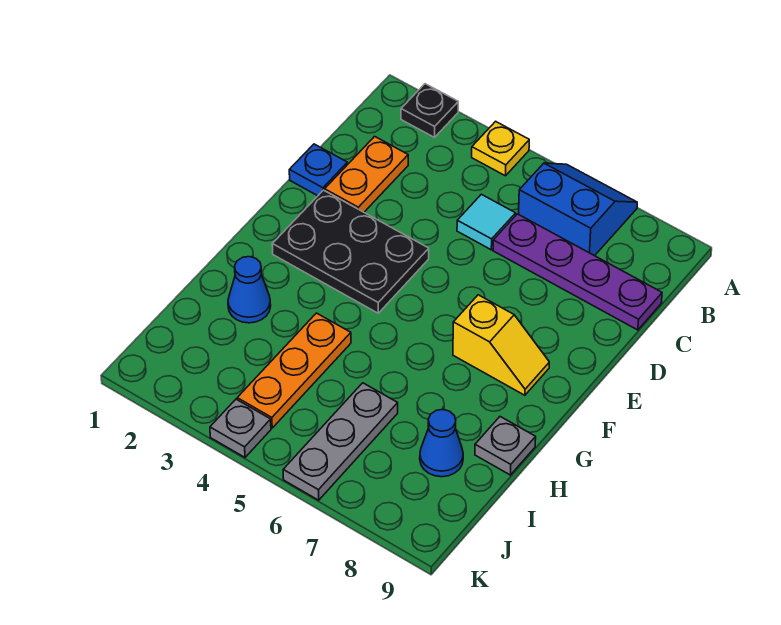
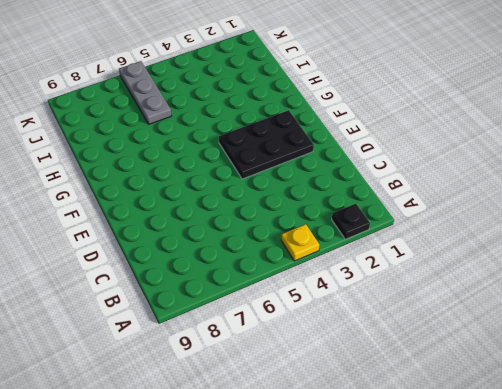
none -> blue slope A6:B7 level 1 top B
none -> orange plate C2:D2 level 1
none -> cyan tile C5 level 1

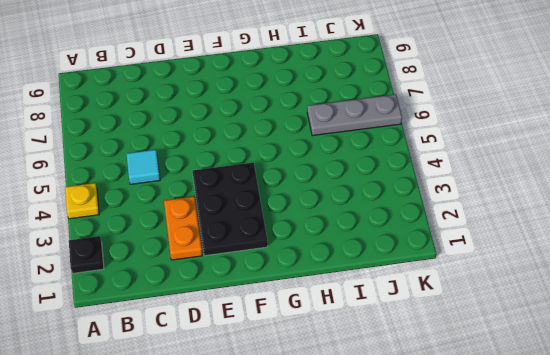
orange plate D2:D3 level 1 -> orange plate C2:D2 level 1
none -> blue slope A6:B7 level 1 top B
none -> purple plate C6:C9 level 1
none -> blue plate D1 level 1

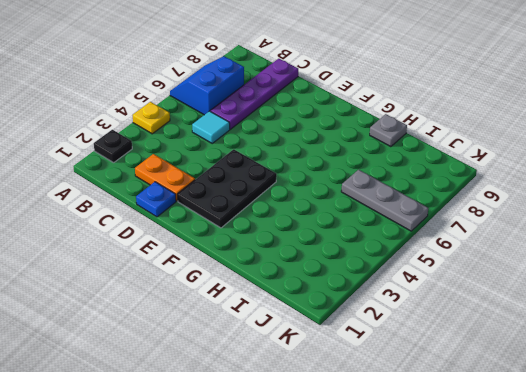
none -> yellow slope F7:F8 level 1 top 7
none -> blue cone H2 level 1
none -> orange plate H4:J4 level 1

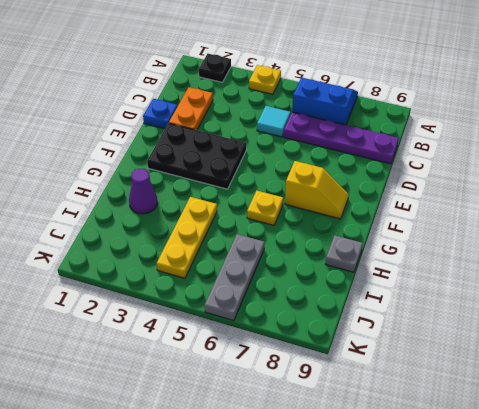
yellow plate G6 level 1 -> none
purple cone H2 level 1 -> blue cone H2 level 1
yellow plate H4:J4 level 1 -> orange plate H4:J4 level 1
none -> blue cone I8 level 1
none -> grey plate K4 level 1

